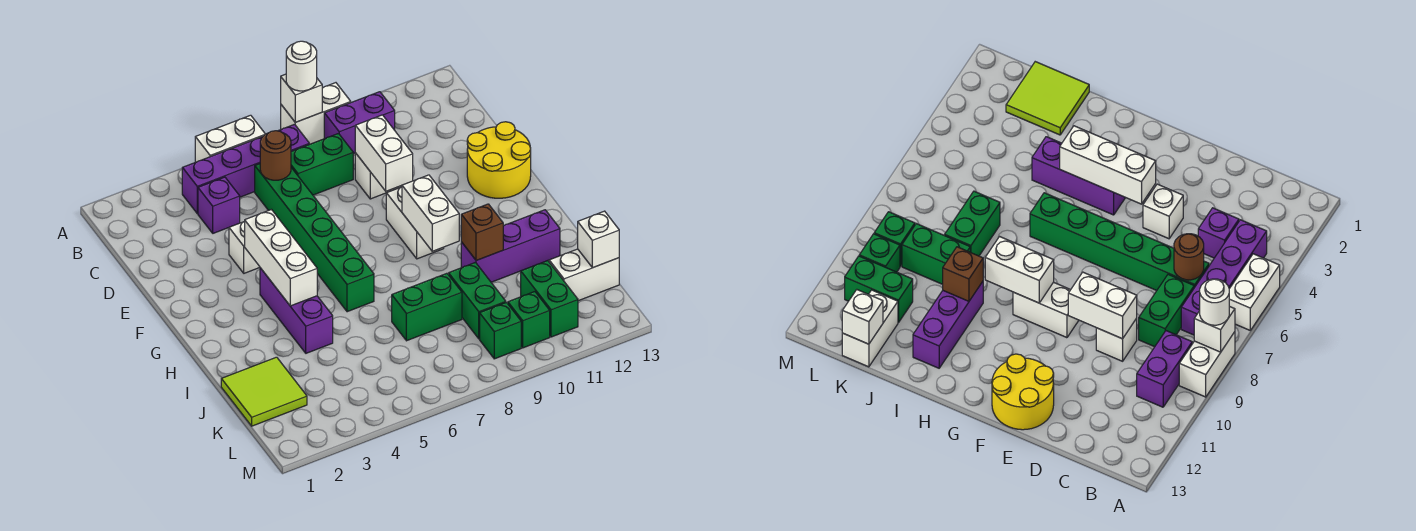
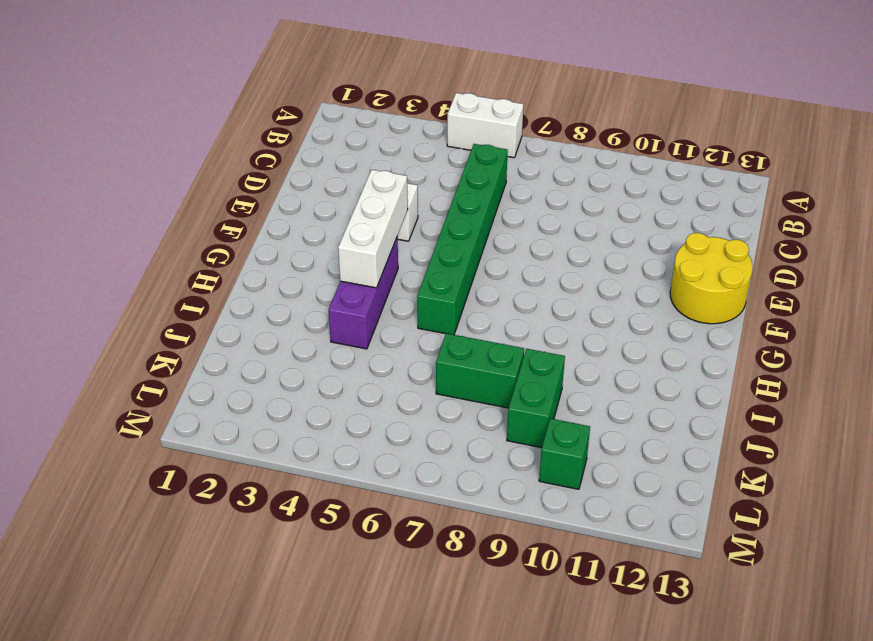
none -> white brick A8:A9 level 1
none -> purple brick B4:B7 level 1
none -> purple brick B9:B10 level 1

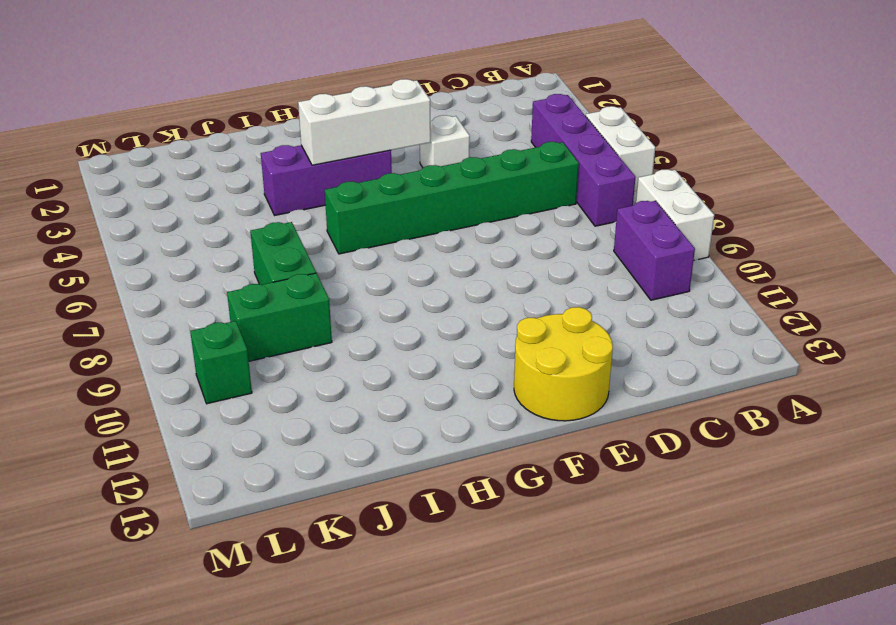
none -> purple brick C4 level 1
none -> green brick C7:C8 level 1
none -> white brick D9 level 1

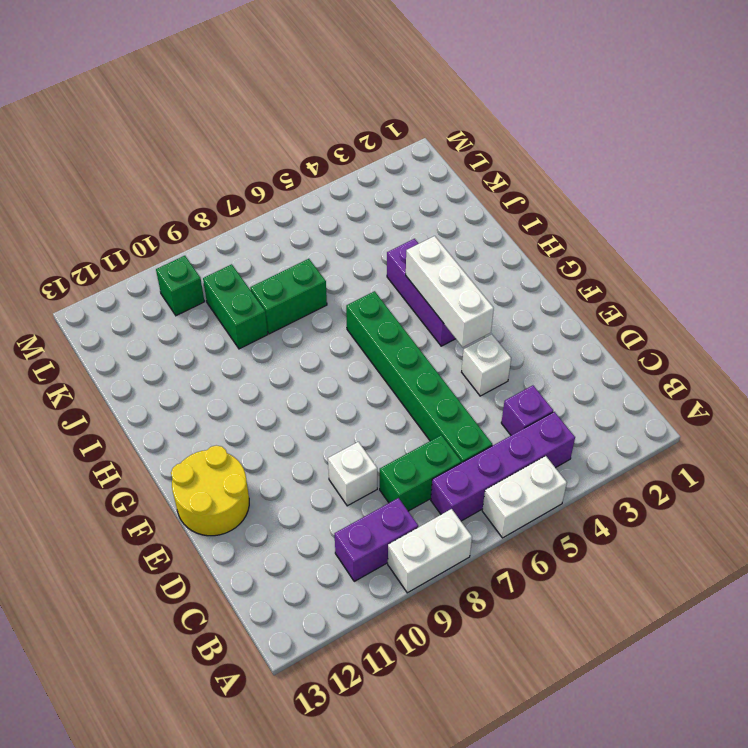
none -> white brick F9:G9 level 1
none -> purple brick I10:I12 level 1
none -> lime tile J1:K2 level 1

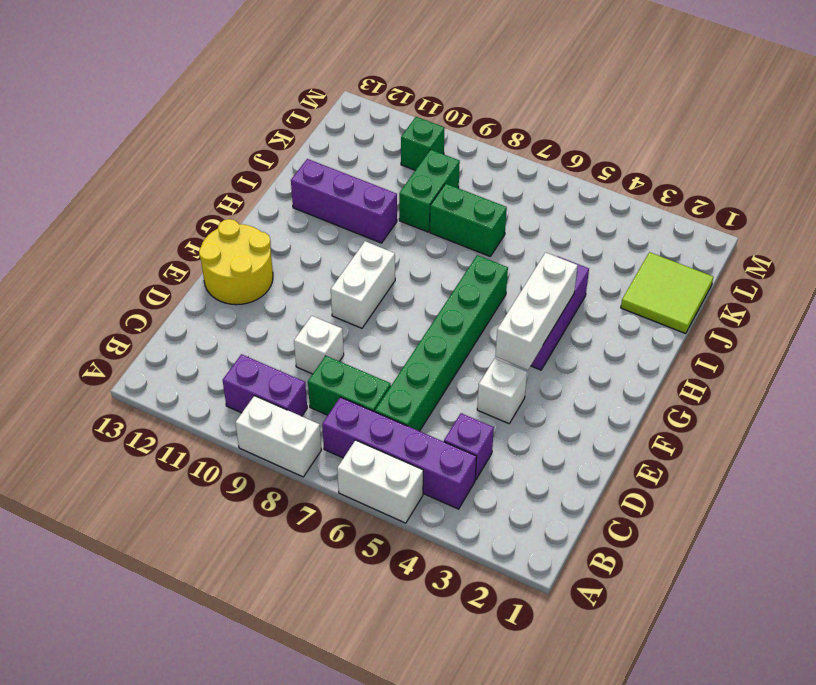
none -> green brick K11:L11 level 1
none -> white brick K12:K13 level 1
none -> green brick L9 level 1

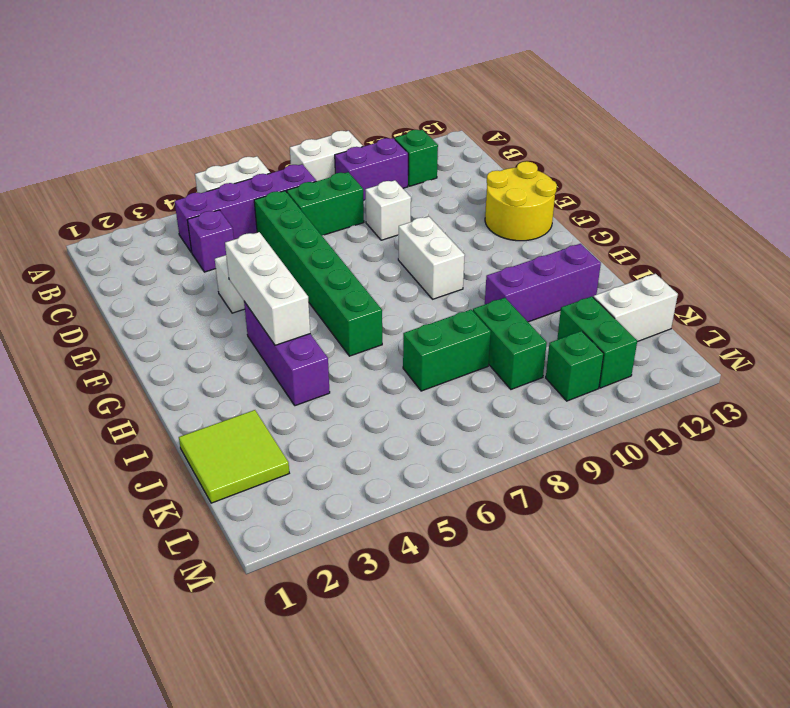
green brick B11 level 1 -> green brick L9 level 1
none -> white brick A8 level 2
none -> brown round brick C6 level 2
none -> white brick D9:E9 level 2

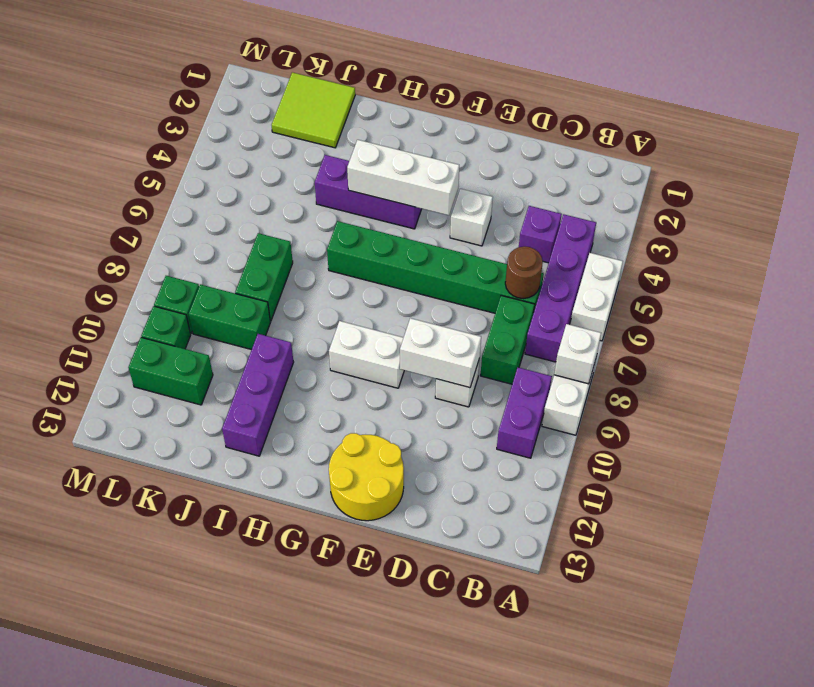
none -> white brick K12:K13 level 1
none -> white brick G9:H9 level 2
none -> brown brick I10 level 2

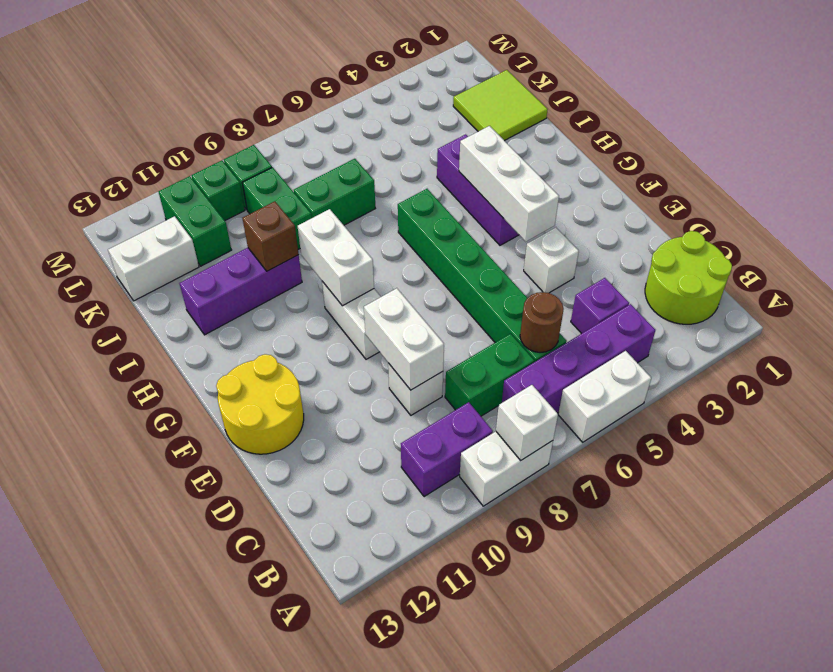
lime round brick B1:C2 level 1 -> none
none -> white brick K13 level 2
none -> white round brick A8 level 3

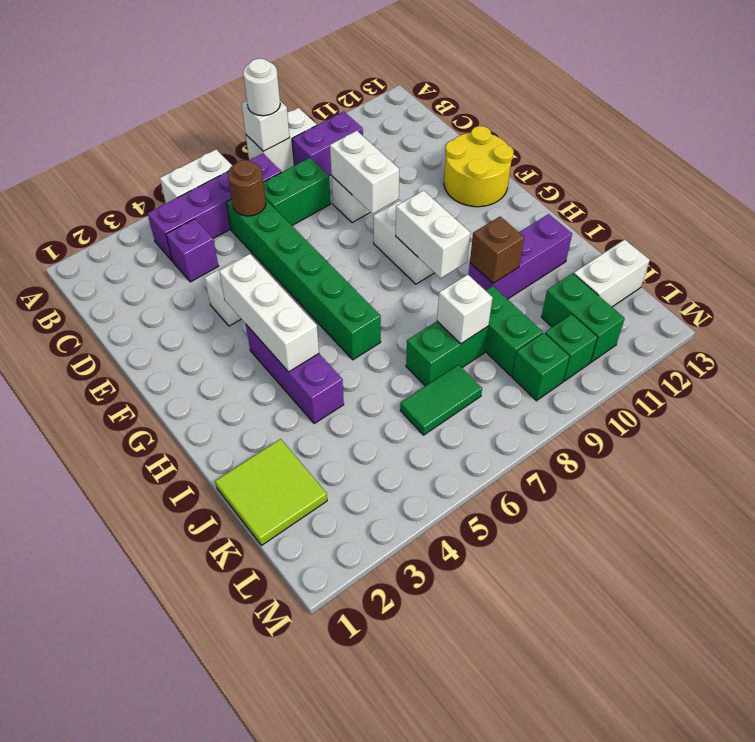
white brick J8 level 2 -> white brick K13 level 2
green tile K6:K7 level 1 -> none

